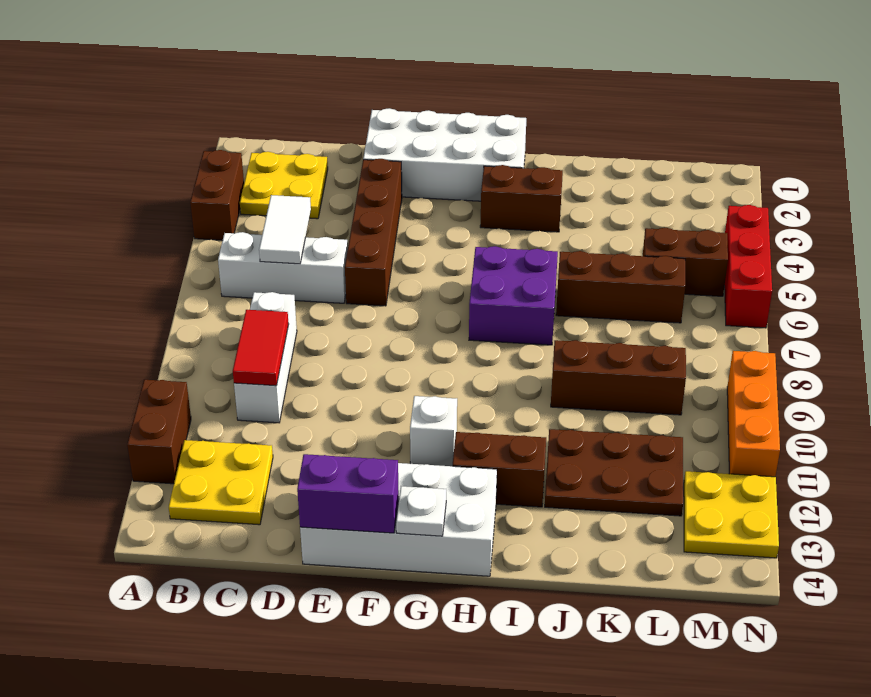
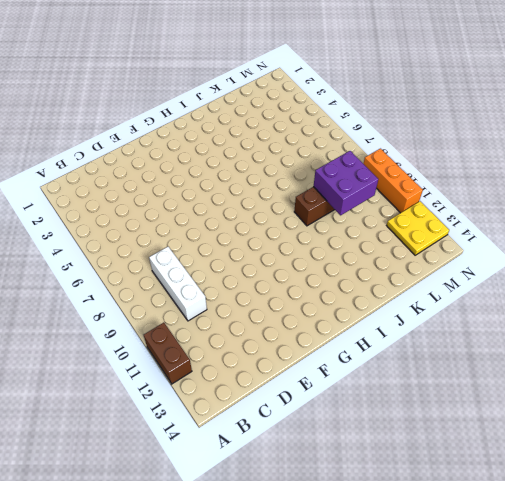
purple brick K9:L10 level 2 -> purple brick H6:I7 level 1
none -> brown brick A3:A4 level 1
none -> yellow plate B2:C3 level 1
none -> white brick B6:D6 level 1

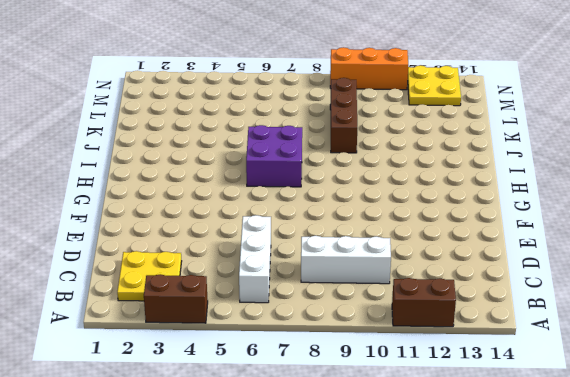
none -> yellow plate B12:C13 level 1
none -> white brick E1:H2 level 1
none -> brown brick E3:E6 level 1

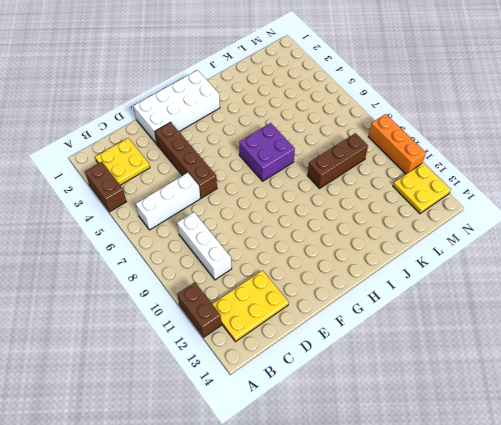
yellow plate B12:D13 level 1 -> yellow plate B12:C13 level 1
none -> white brick E13:H14 level 1
none -> white brick G11 level 1
none -> brown brick H3:I3 level 1

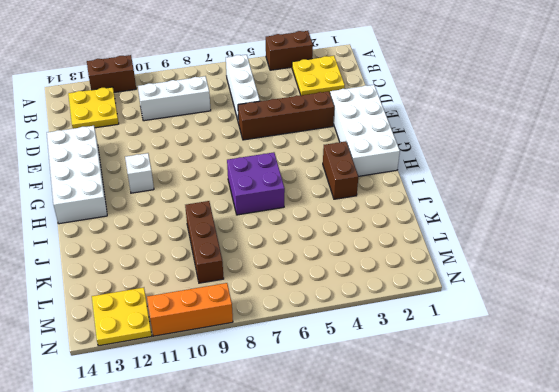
none -> brown brick H12:I12 level 1
none -> brown brick J6:L6 level 1
none -> brown plate J11:L12 level 1

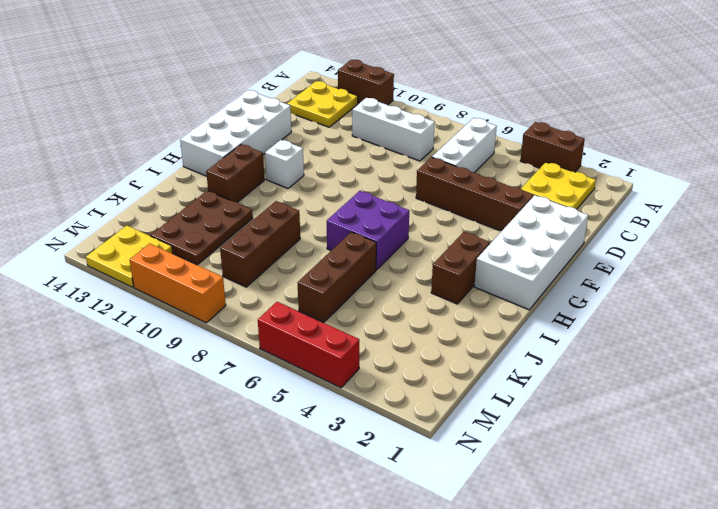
none -> brown brick L5:M5 level 1
none -> white tile C5:C6 level 2
none -> red tile C9:C10 level 2

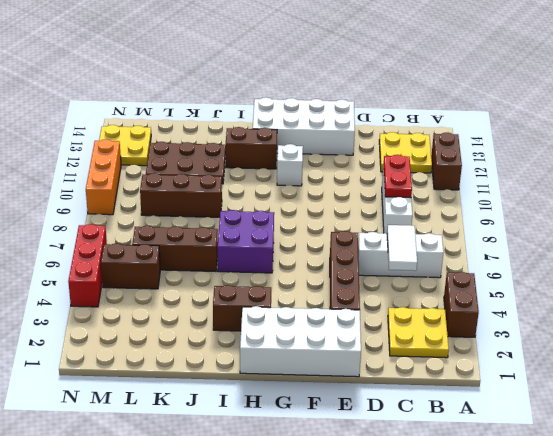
red plate C9:C10 level 2 -> red tile C9:C10 level 2
none -> purple brick E14:F14 level 2
none -> white plate G14 level 2

